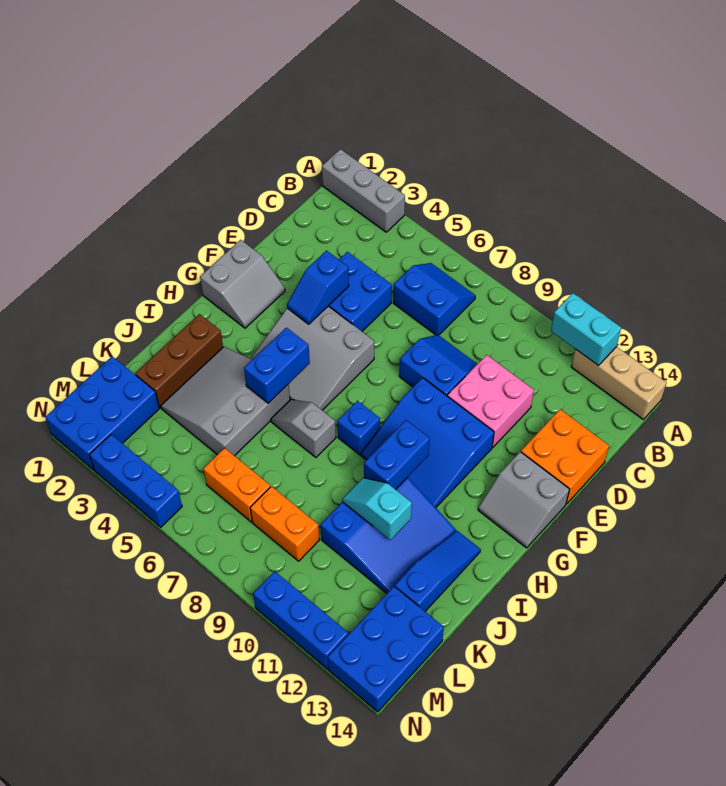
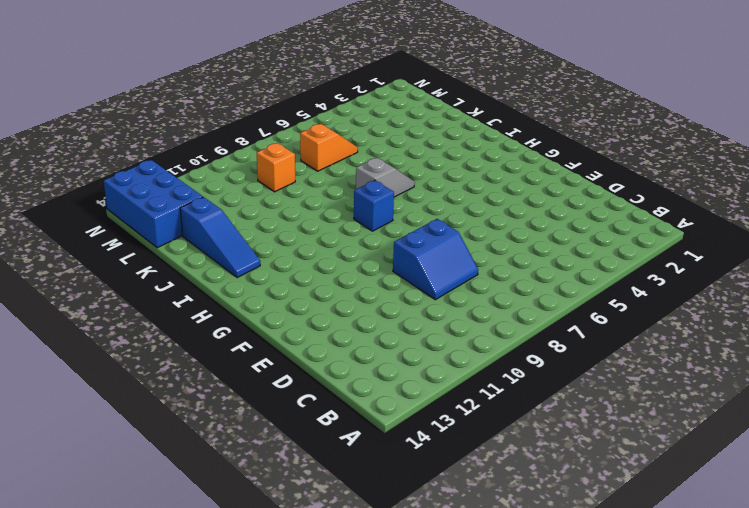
orange slope L6:L7 level 1 top 7 -> orange brick L6:L7 level 1
orange brick L9 level 1 -> orange brick L8:L9 level 1
none -> grey brick A1:A3 level 1
none -> tan brick A12:A14 level 1
none -> blue slope B6:C7 level 1 top C

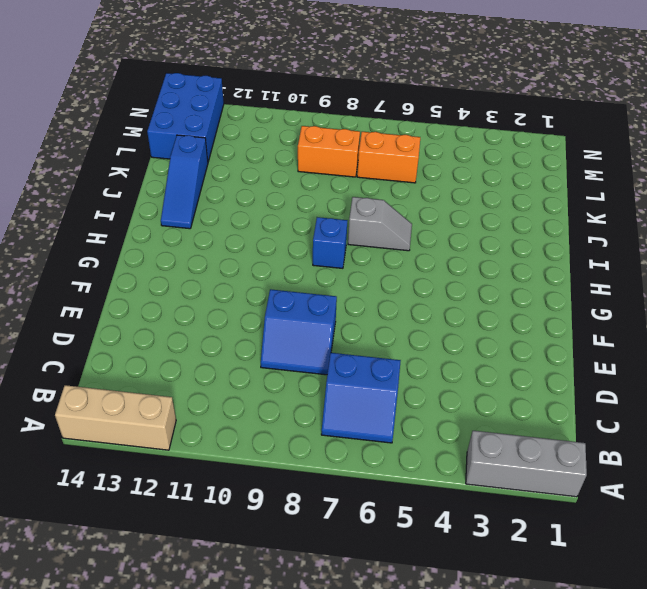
none -> blue brick D4:E5 level 1
none -> pink brick D10:E11 level 1
none -> orange brick D13:E14 level 1

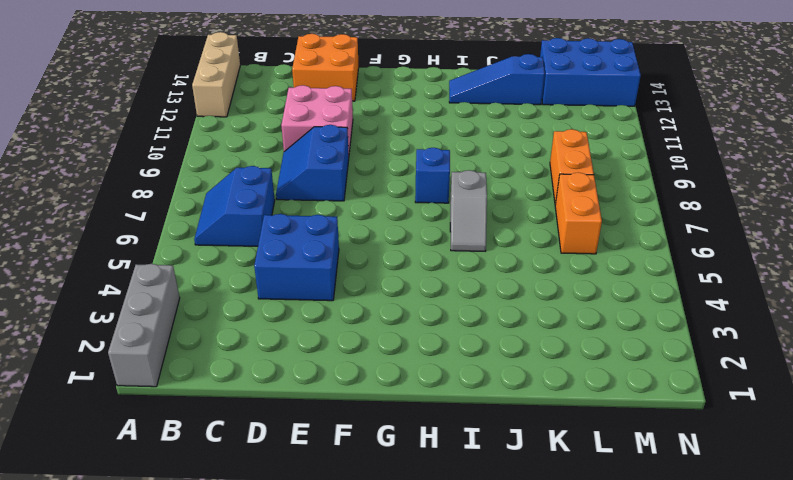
none -> grey slope F1:G2 level 1 top 1
none -> grey slope F4:H6 level 1 top F
none -> blue slope F9:H11 level 1 top F

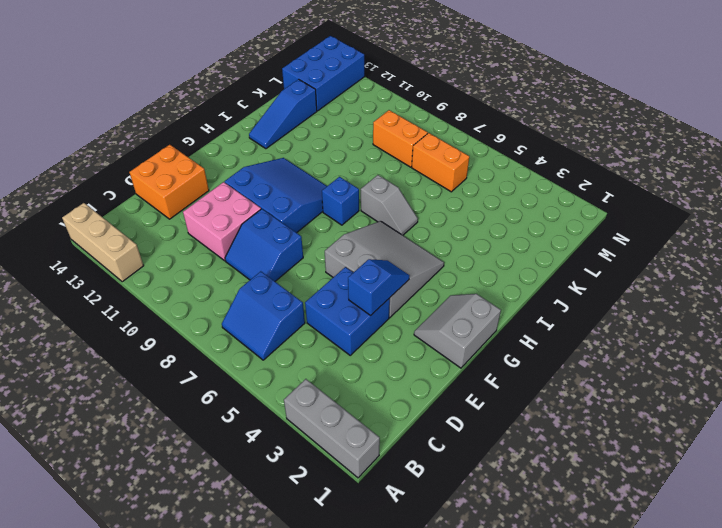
none -> grey slope F13:G14 level 1 top F
none -> brown brick I2:K2 level 1
none -> grey slope I3:K5 level 1 top 5

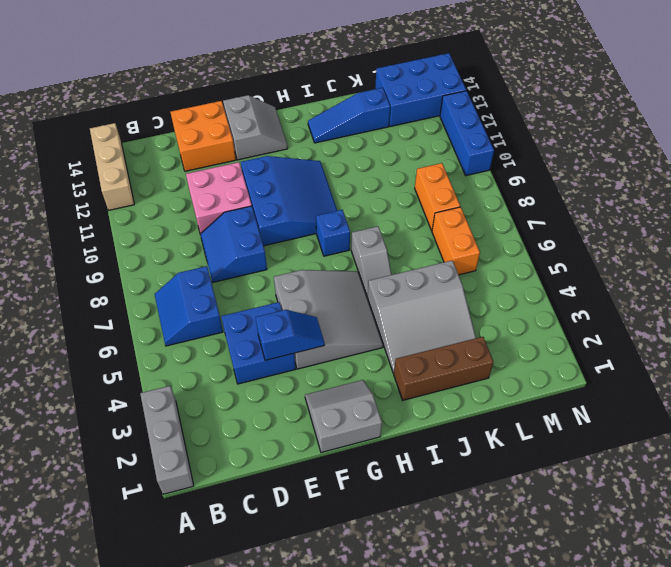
none -> blue slope I10:K12 level 1 top 10
none -> blue brick L1:N2 level 1
none -> blue brick N3:N5 level 1

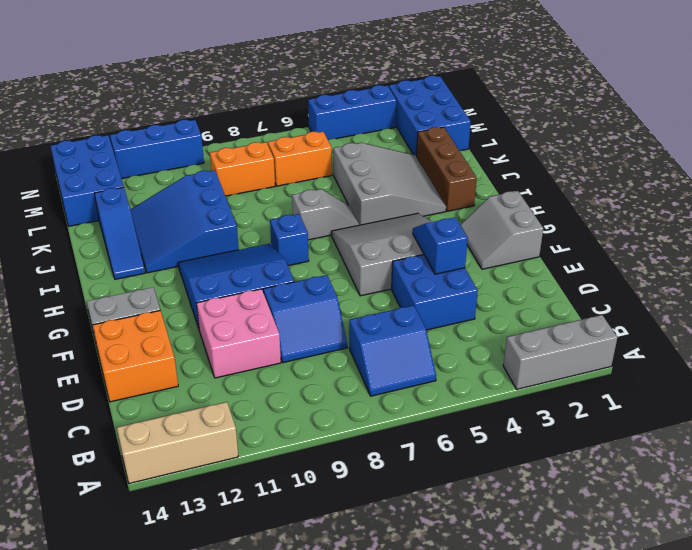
none -> cyan brick A11:A12 level 2
none -> blue brick H5:I5 level 2
none -> blue brick H10:I10 level 2

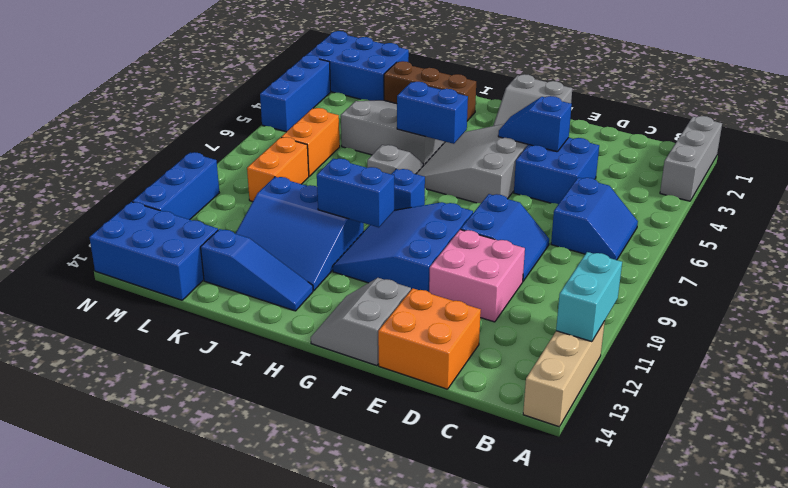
none -> cyan slope J10:J11 level 2 top 11

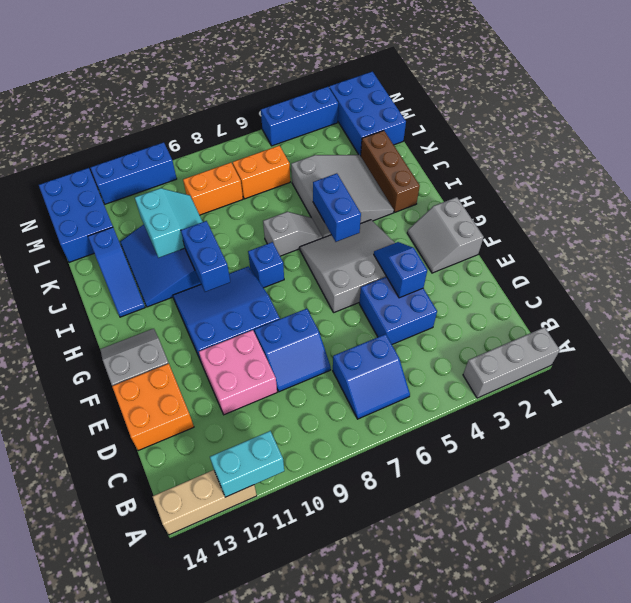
cyan slope J10:K11 level 2 top 11 -> cyan slope J10:J11 level 2 top 11

